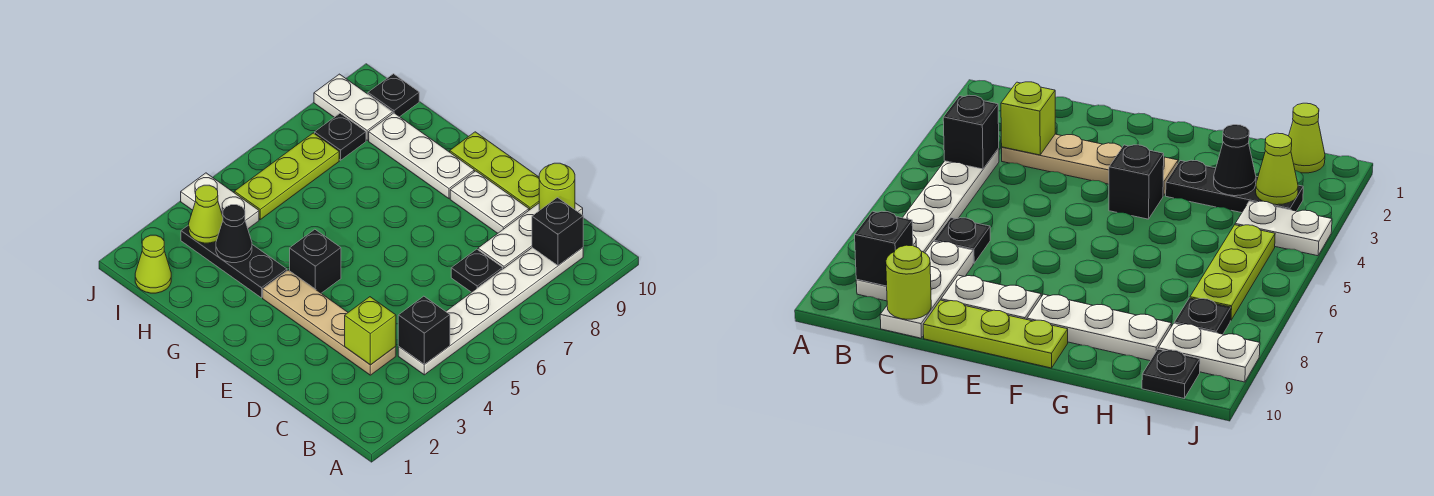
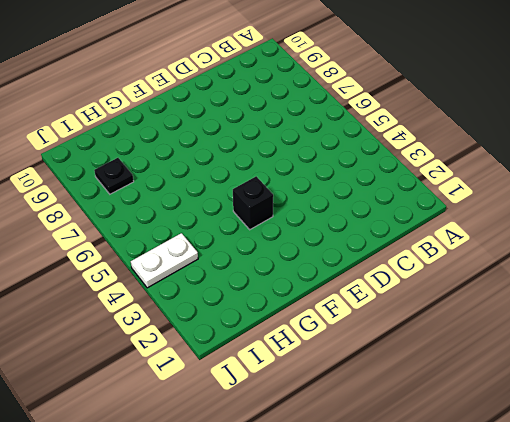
none -> white plate B4:B9 level 1
none -> tan plate C3:F3 level 1
none -> black plate C7 level 1

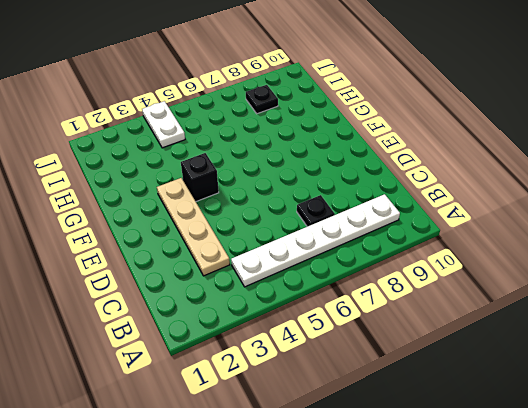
none -> white plate C8:C10 level 1
none -> white plate D9:E9 level 1
none -> lime plate D10:F10 level 1

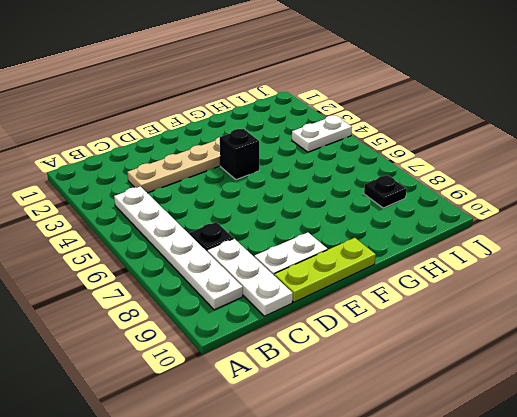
none -> white plate F9:H9 level 1
none -> black plate G3:I3 level 1
none -> lime cone I1 level 1

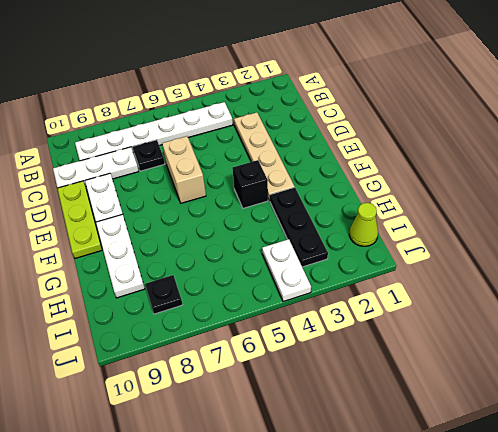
tan brick D6:E6 level 1 -> none
none -> lime plate I5:I7 level 1
none -> white plate I9:J9 level 1
none -> black plate I10 level 1

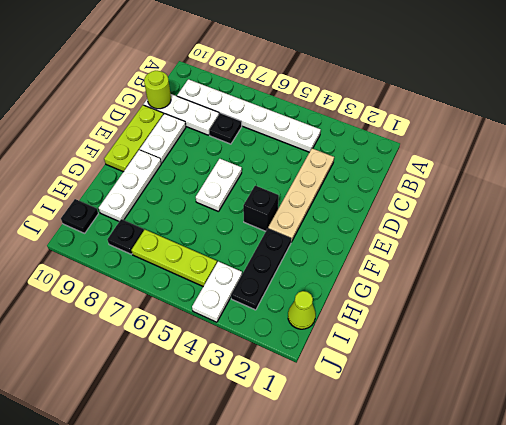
white plate E6:F6 level 1 -> white plate I9:J9 level 1
none -> black brick B4 level 2
none -> black brick B9 level 2
none -> lime brick C3 level 2

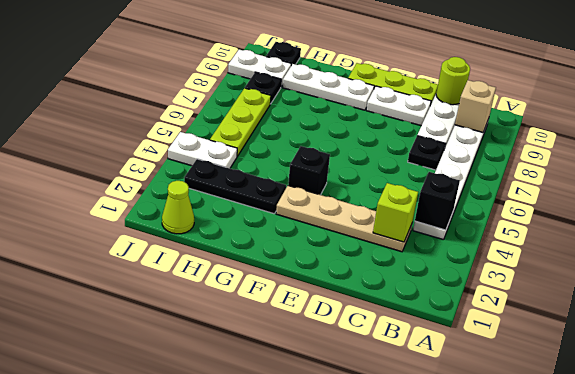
tan brick B9 level 2 -> black brick B9 level 2
none -> black cone H3 level 2
none -> lime cone I3 level 2

